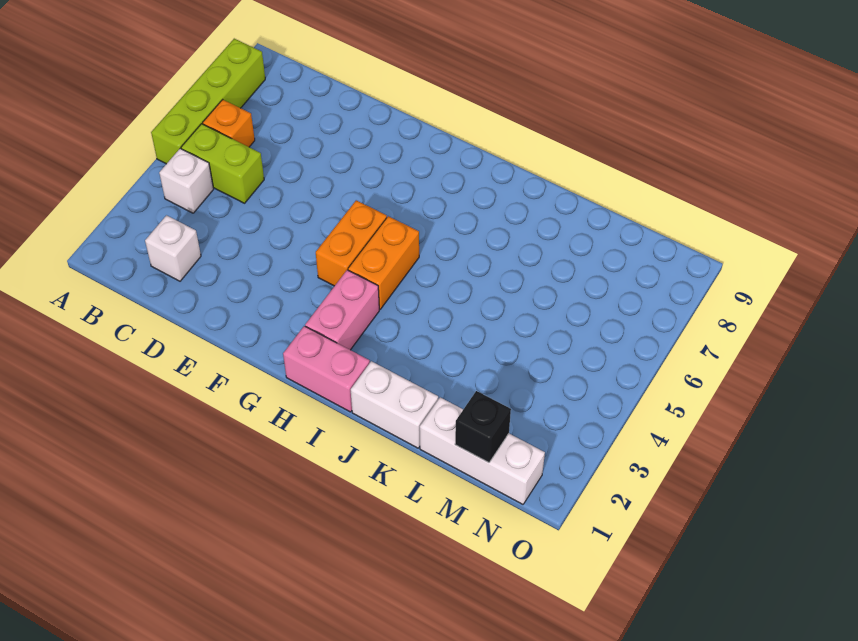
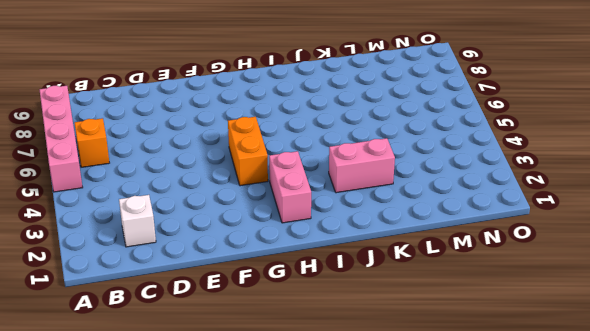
pink brick A5:A8 level 1 -> lime brick A5:A8 level 1
pink brick J3:K3 level 1 -> pink brick H1:I1 level 1
none -> white brick B4 level 1
none -> lime brick B5:C5 level 1
none -> orange brick H4:H5 level 1

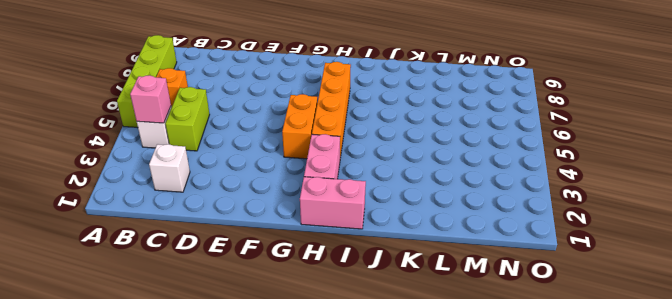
pink brick B4 level 2 -> none
lime brick C4:C5 level 1 -> lime brick B5:C5 level 1
orange brick H4:H7 level 1 -> orange brick H4:H5 level 1
none -> white brick J1:K1 level 1
none -> white brick L1:N1 level 1
none -> black brick M1 level 2

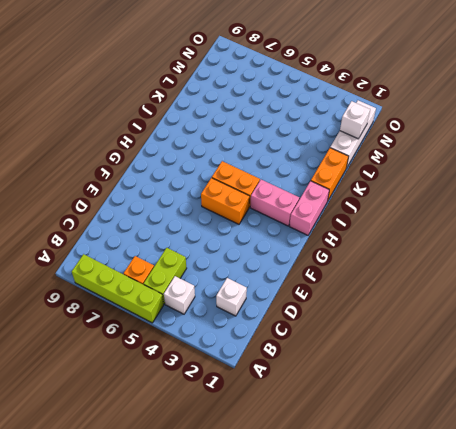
orange brick J1:K1 level 1 -> white brick J1:K1 level 1
white brick M1 level 2 -> black brick M1 level 2

